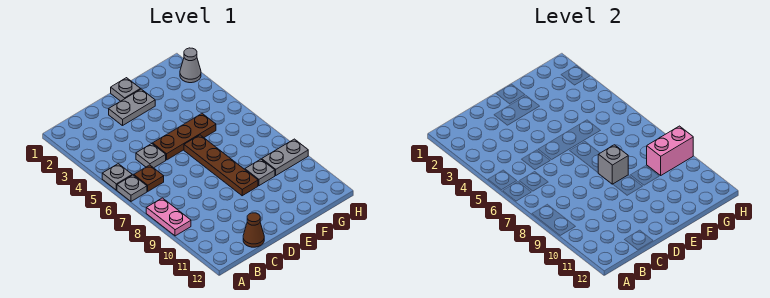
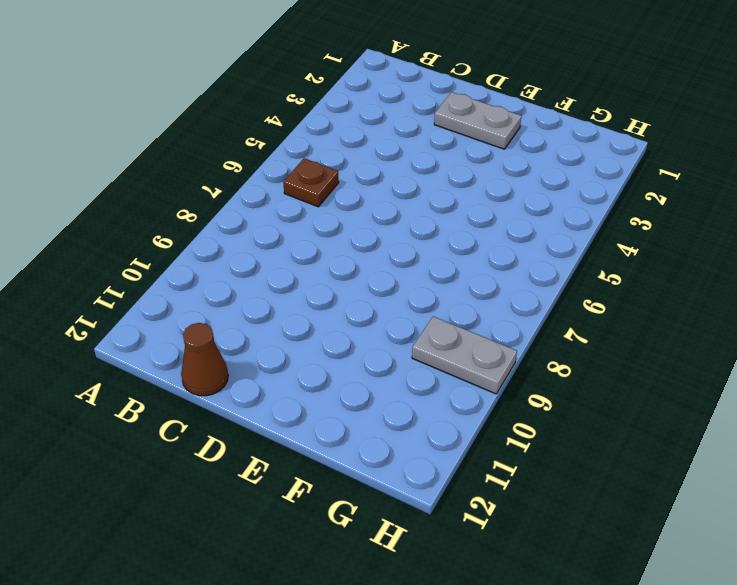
none -> grey plate A5 level 1
none -> grey plate A6 level 1
none -> pink plate A8:A9 level 1

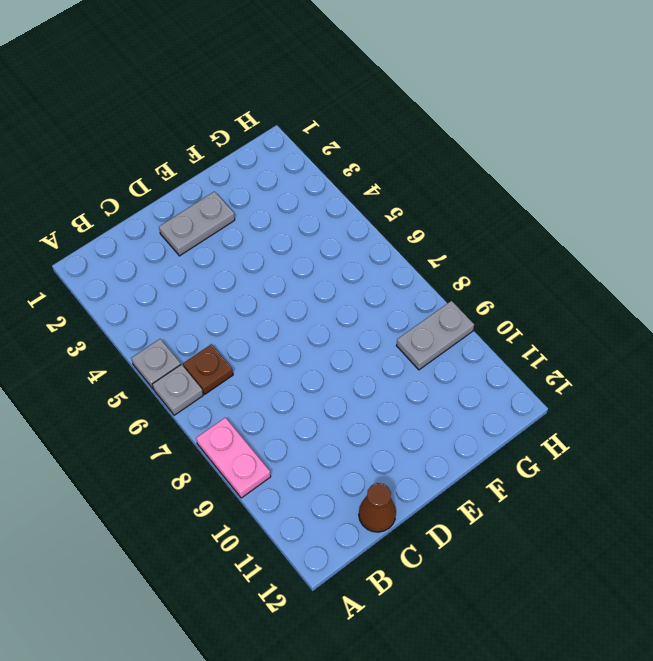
none -> grey plate C5 level 1
none -> brown plate D5:F5 level 1
none -> grey plate E1 level 1

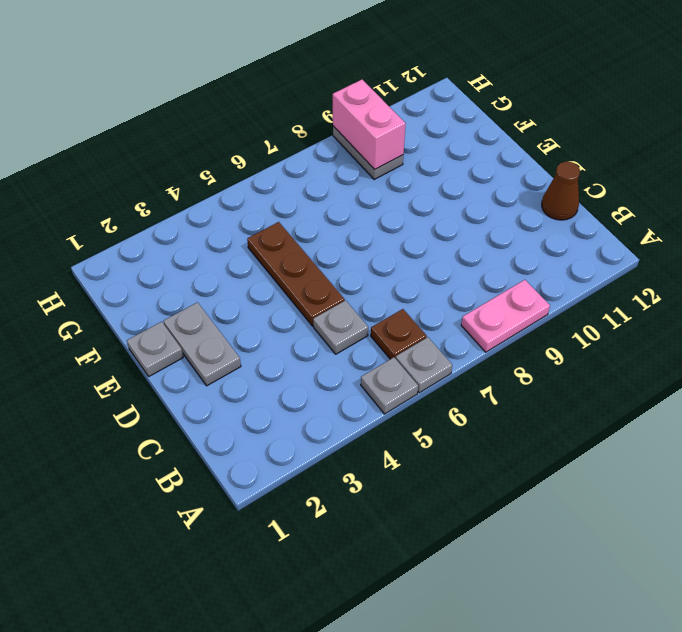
none -> brown plate E6:E9 level 1
none -> grey plate F9 level 1
none -> grey cone H2 level 1

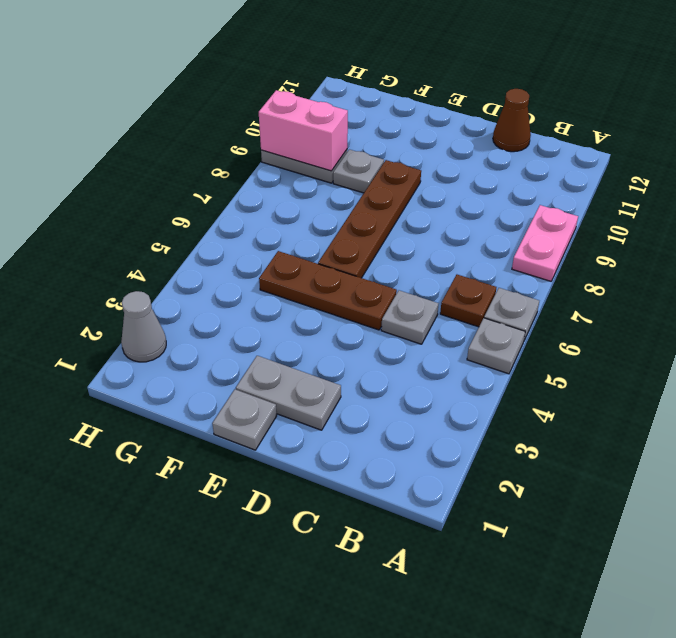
none -> grey brick E8 level 2

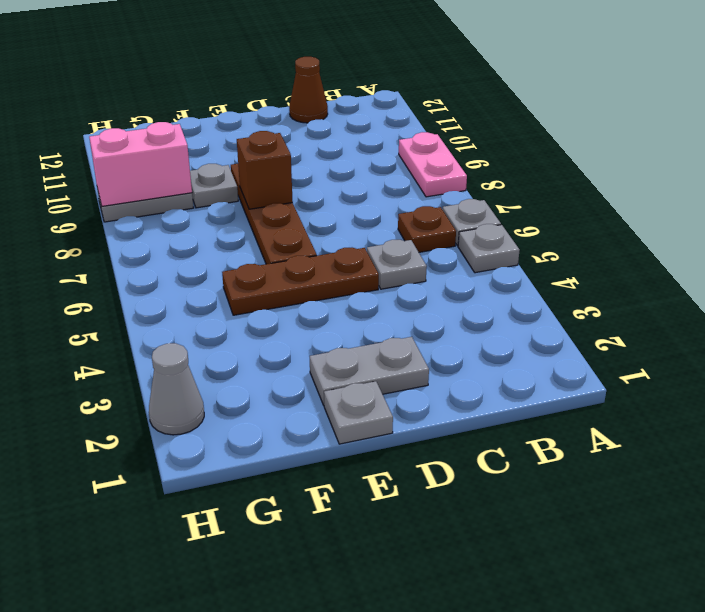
brown brick E8 level 2 -> grey brick E8 level 2

